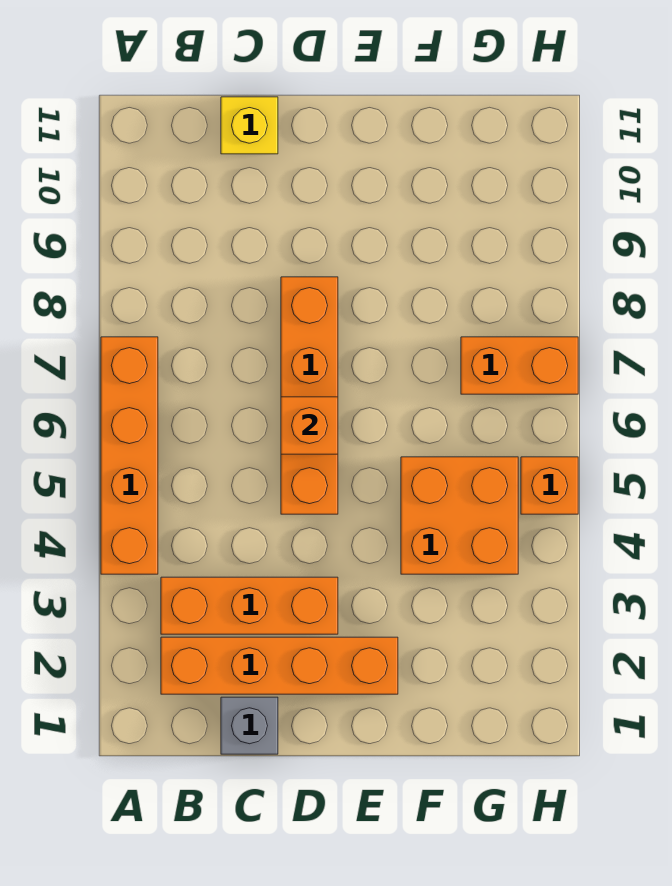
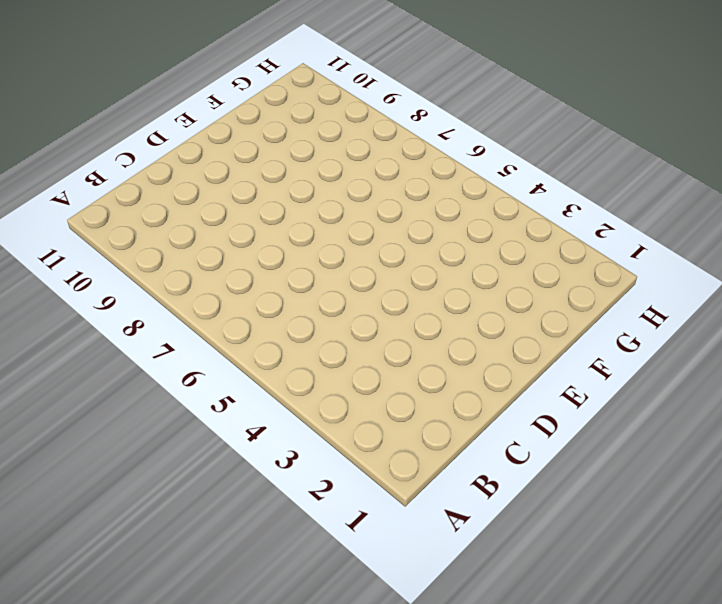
none -> orange brick A4:A7 level 1
none -> orange brick B2:E2 level 1

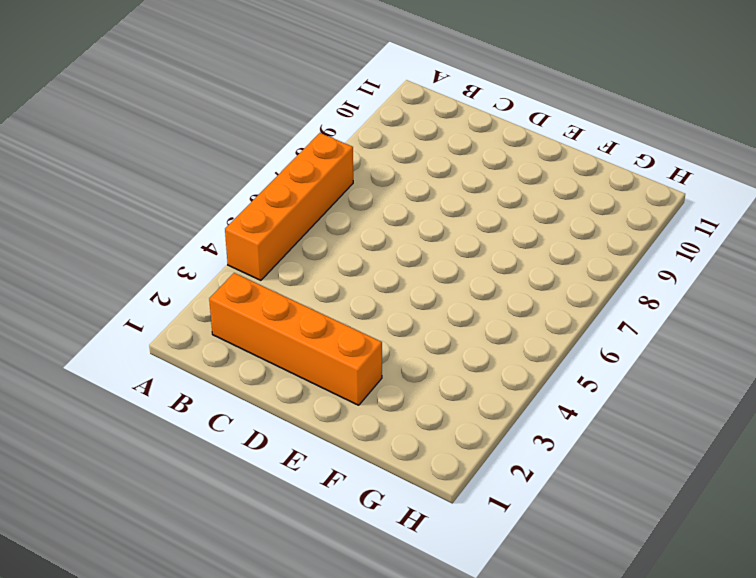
none -> orange brick B3:D3 level 1
none -> grey brick C1 level 1

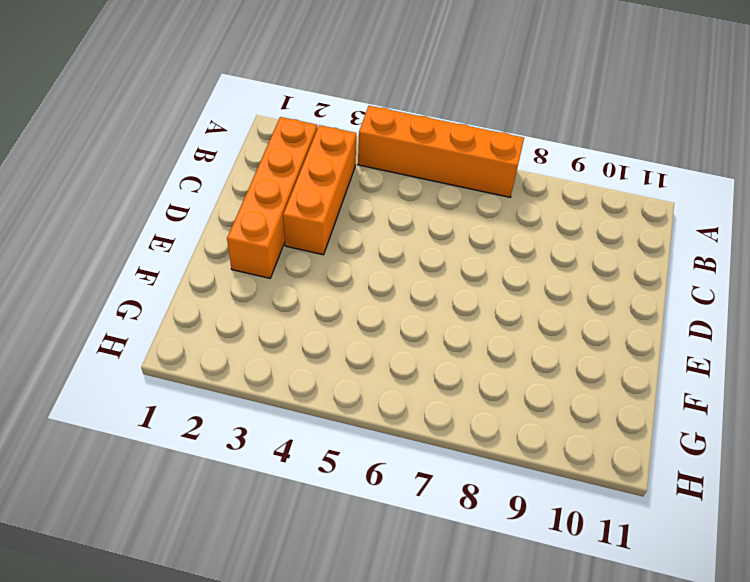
none -> grey brick C1 level 1
none -> yellow brick C11 level 1

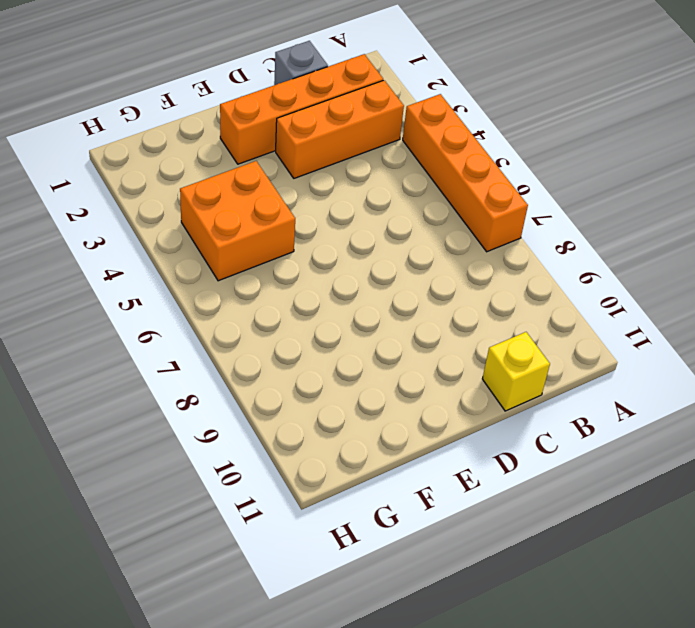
none -> orange brick D5:D8 level 1
none -> orange brick G7:H7 level 1

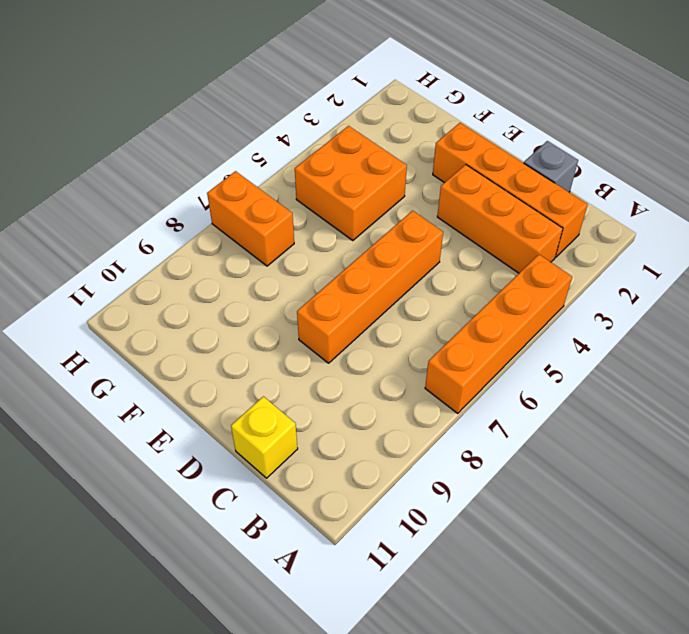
none -> orange brick H5 level 1
none -> orange brick D6 level 2

